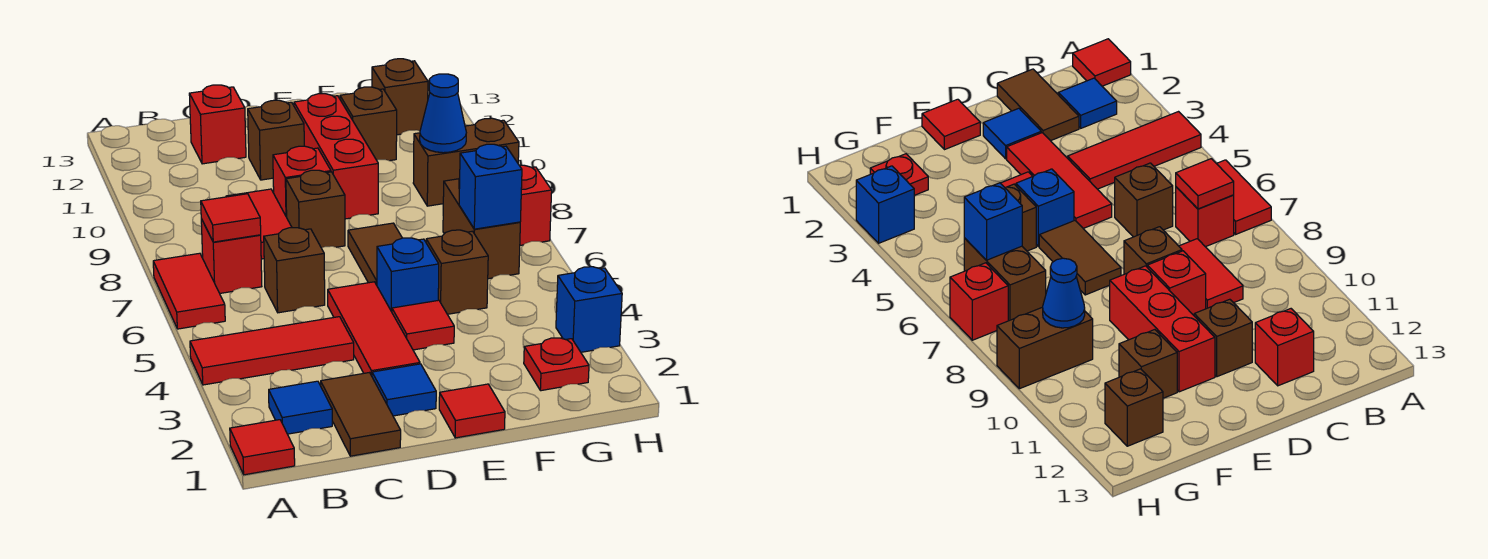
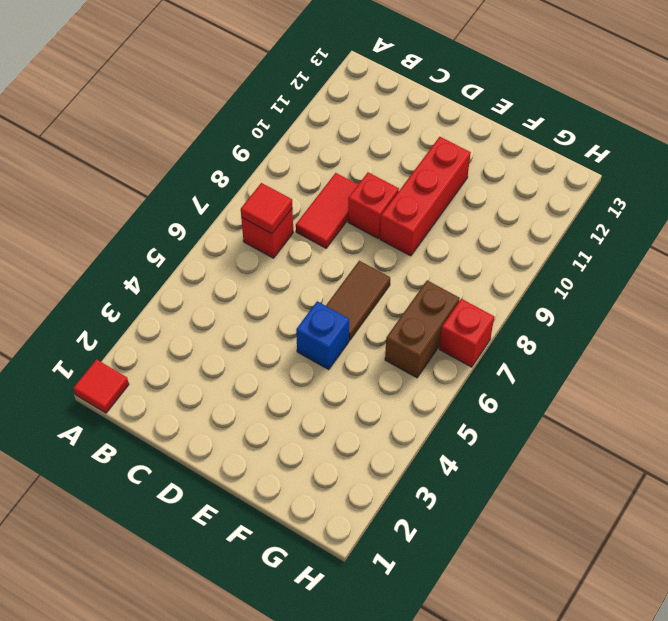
none -> red tile A4:C4 level 1
none -> red tile A6:A7 level 1
none -> blue tile B2 level 1
none -> brown tile C1:C2 level 1

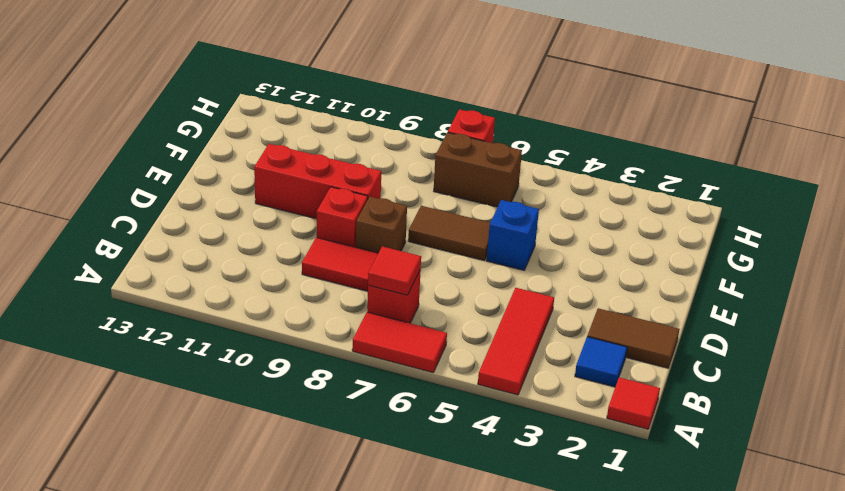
none -> brown brick C6 level 1
none -> red brick C12 level 1
none -> blue tile D2 level 1
none -> red tile D3:D5 level 1

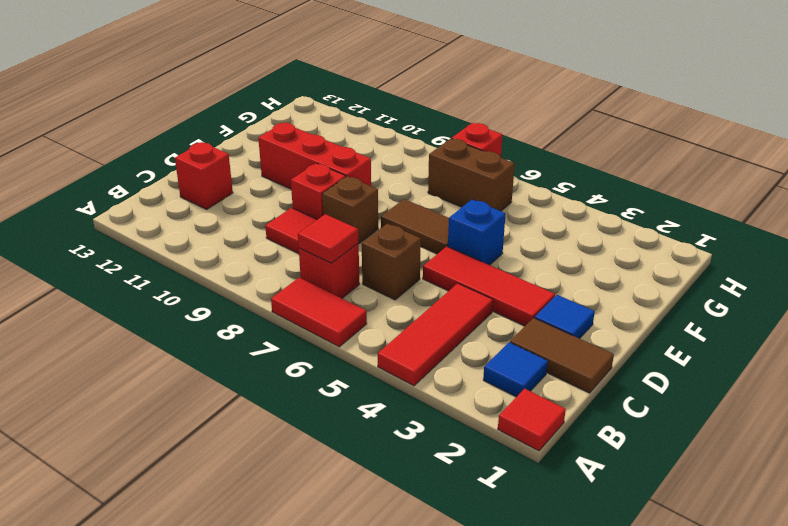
none -> brown brick D11 level 1
none -> red tile E1 level 1
none -> red tile E4 level 1
none -> brown brick F5 level 1

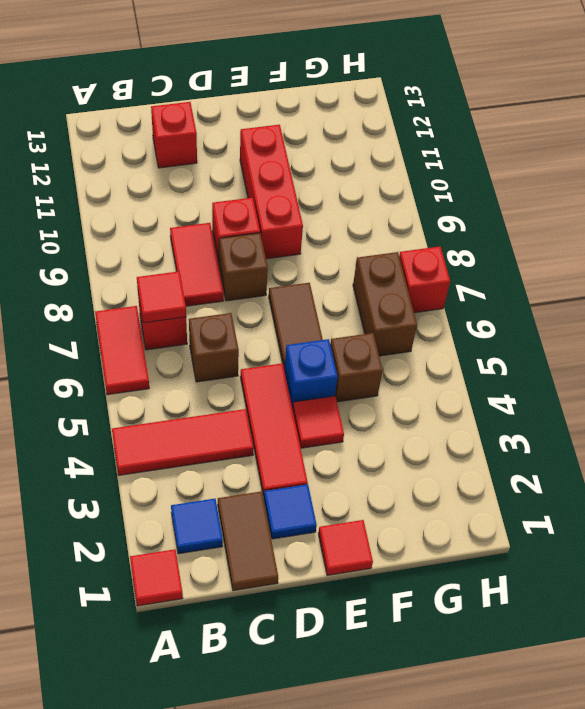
none -> brown brick D11 level 1
none -> brown brick F11 level 1
none -> red plate G2 level 1
none -> brown brick G9:H9 level 1

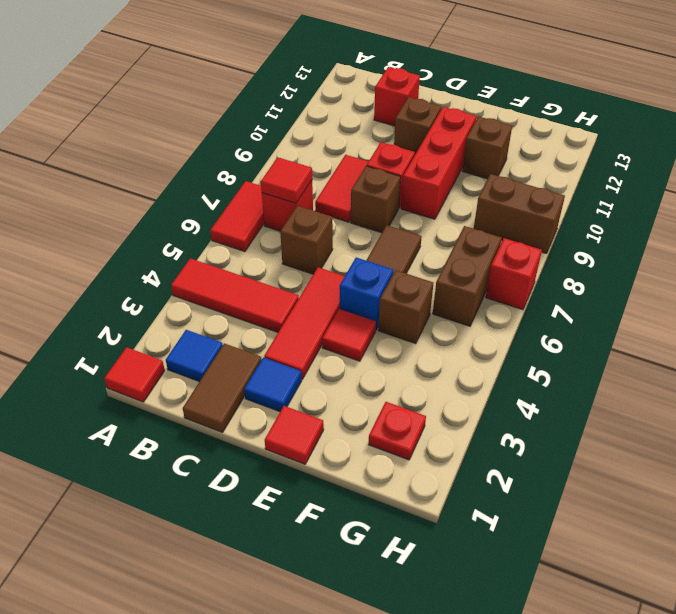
none -> brown brick G12 level 1
none -> blue brick H3 level 1
none -> blue brick G6 level 2
none -> blue cone G9 level 2

